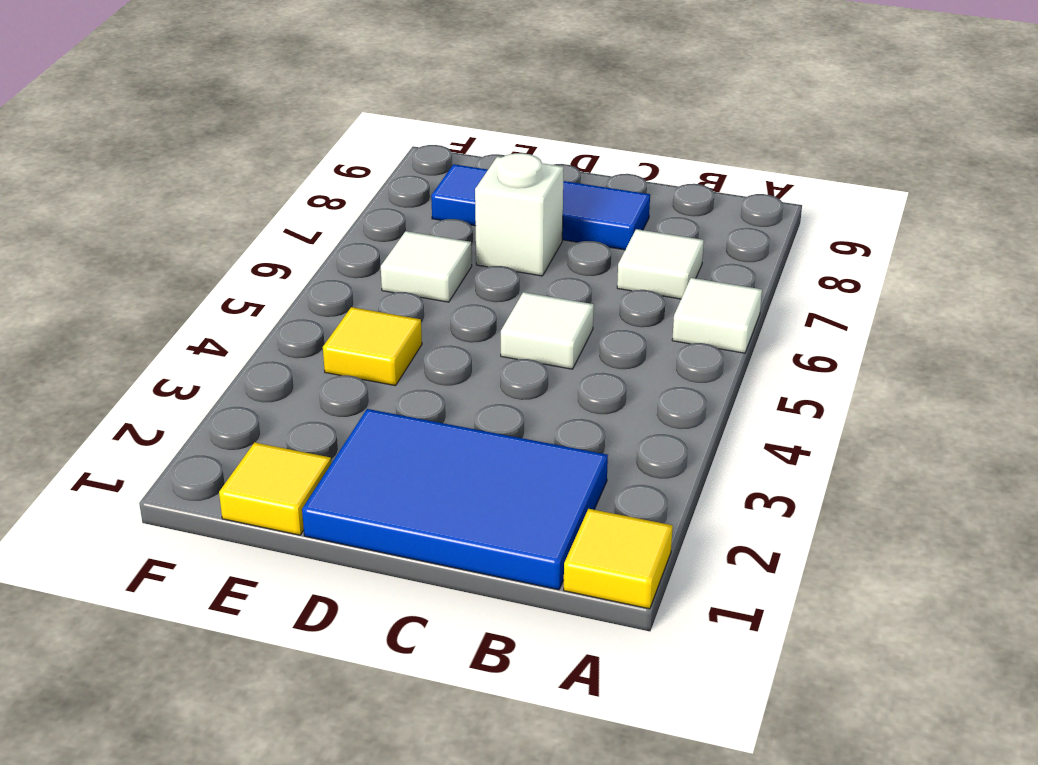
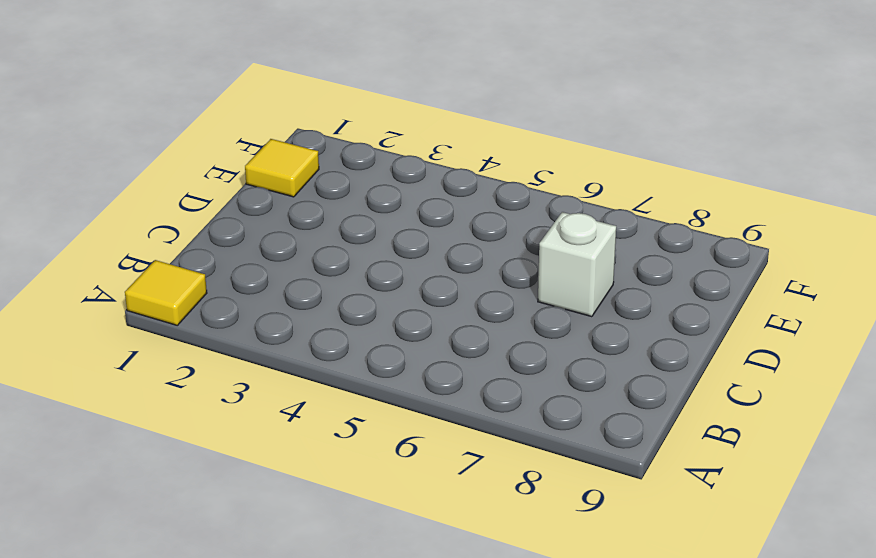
none -> white tile A6 level 1
none -> blue tile B1:D2 level 1

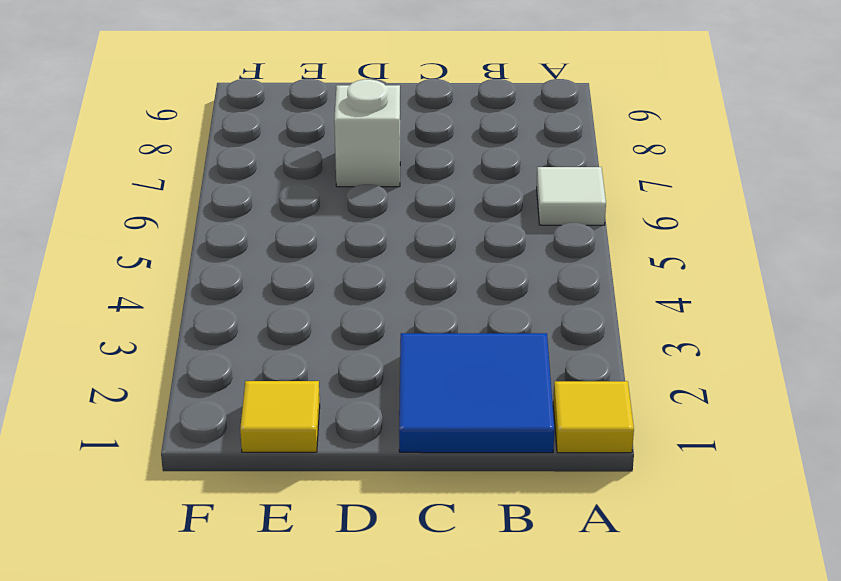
blue tile B1:C2 level 1 -> blue tile B1:D2 level 1
none -> white tile B7 level 1
none -> white tile C5 level 1

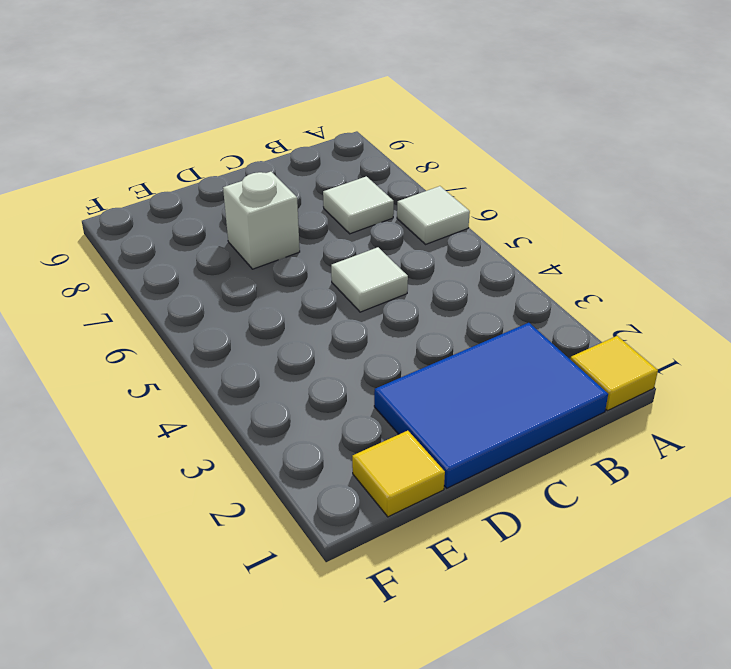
none -> blue tile C8:E8 level 1
none -> yellow tile E4 level 1

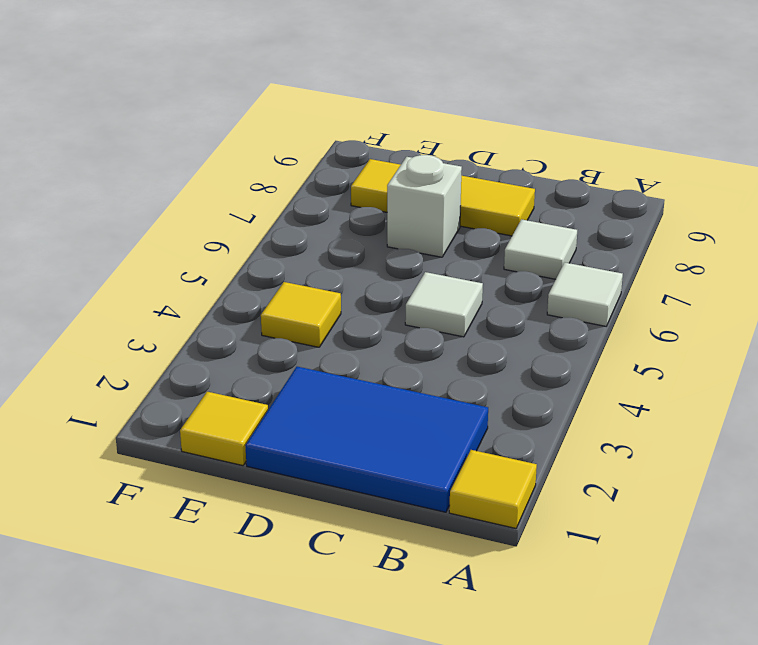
yellow tile C8:E8 level 1 -> blue tile C8:E8 level 1
none -> white tile E6 level 1

